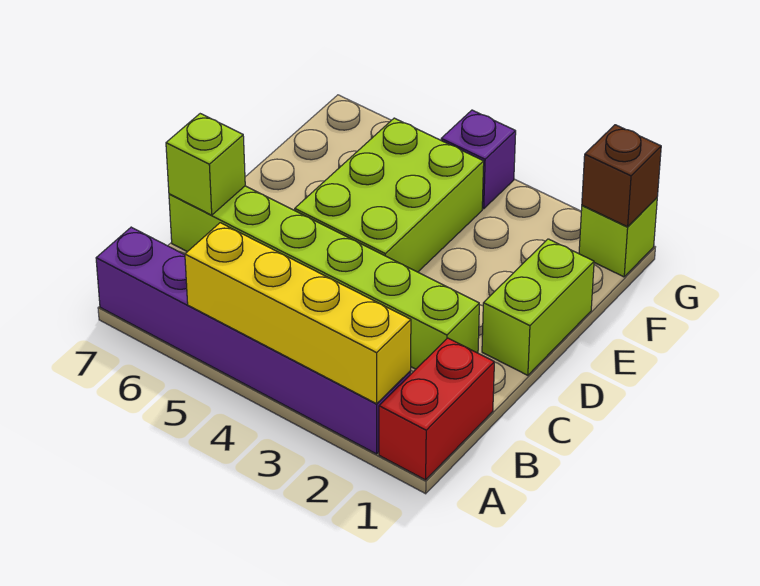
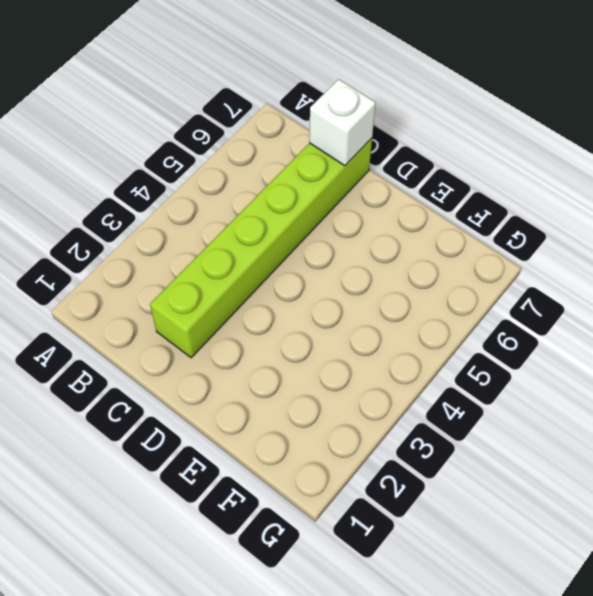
white brick C7 level 2 -> lime brick C7 level 2
none -> red brick A1:B1 level 1
none -> purple brick A2:A7 level 1

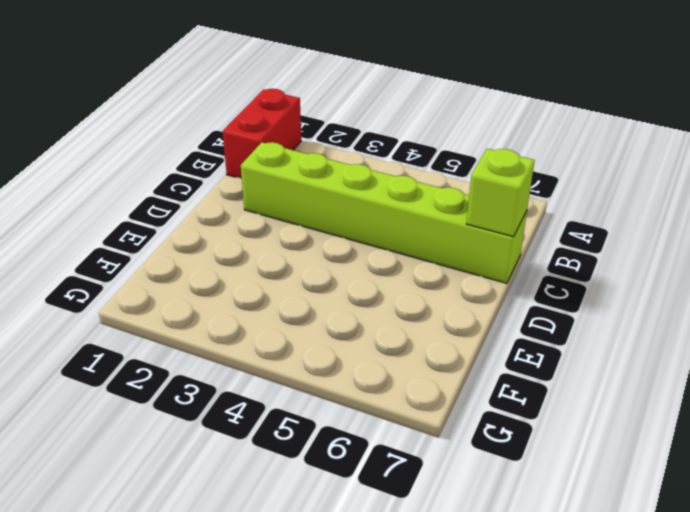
none -> purple brick A2:A7 level 1
none -> lime brick D1:E1 level 1

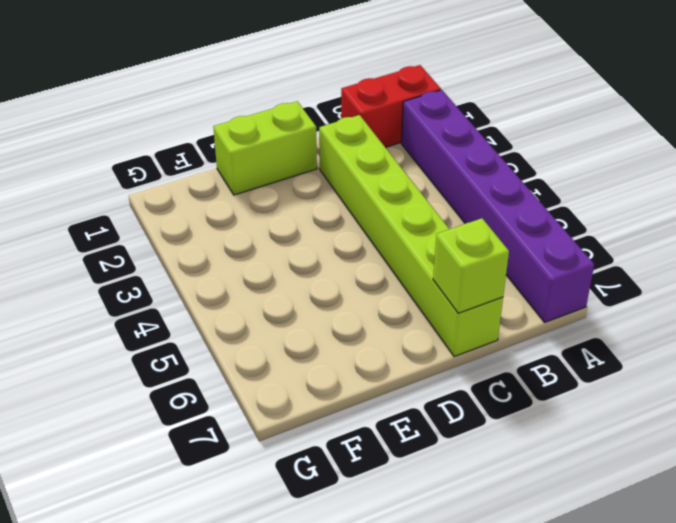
none -> lime brick D4:F5 level 1
none -> lime brick G1 level 1

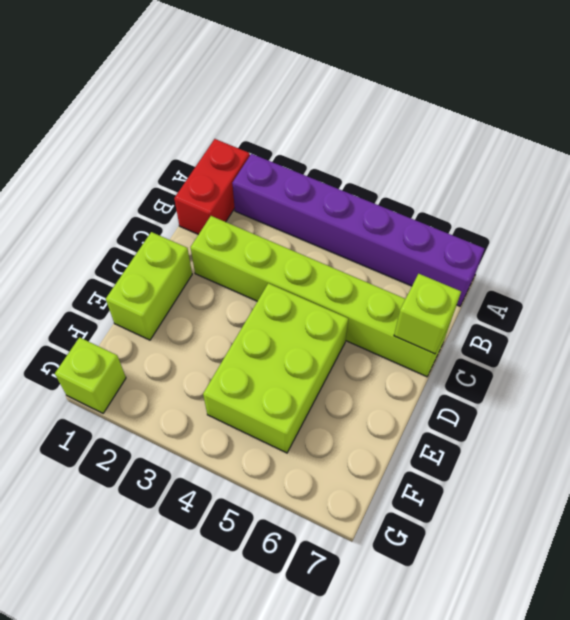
none -> purple brick G4 level 1
none -> yellow brick A2:A5 level 2

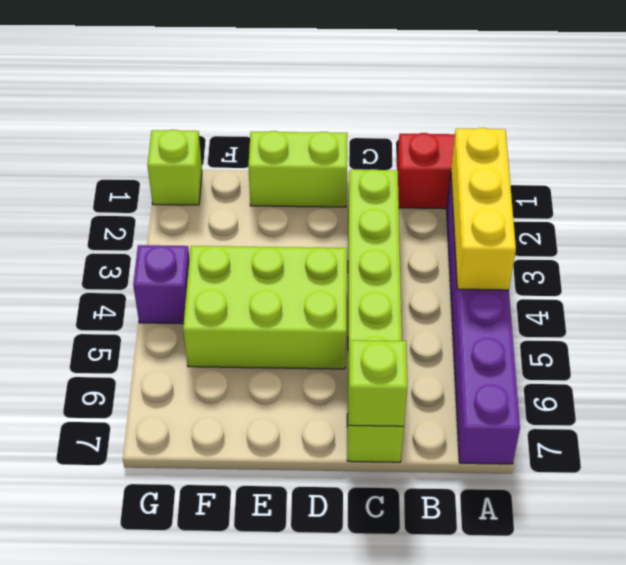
yellow brick A2:A4 level 2 -> yellow brick A2:A5 level 2
none -> brown brick G1 level 2

